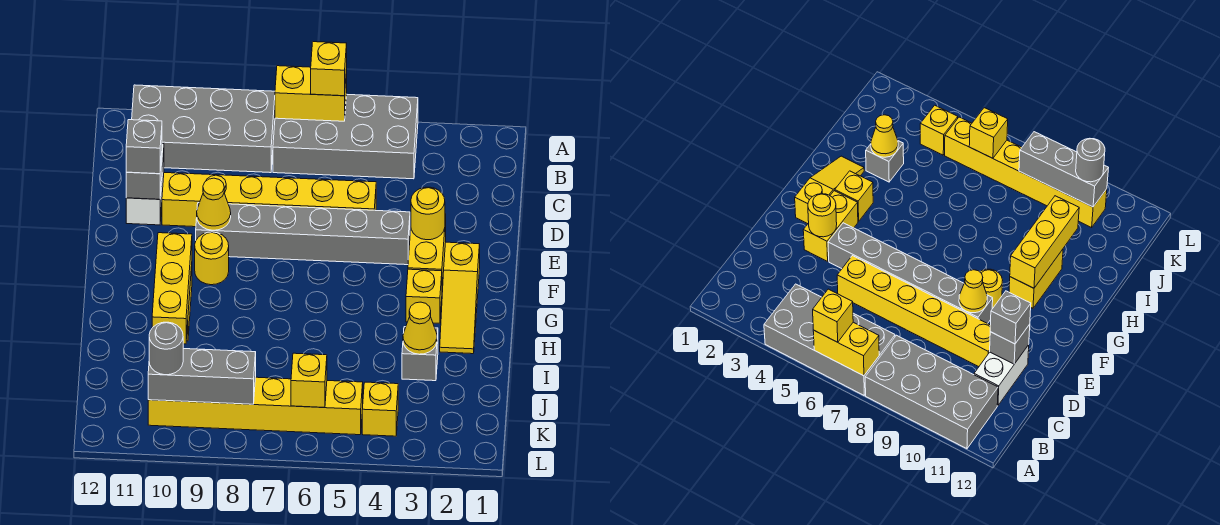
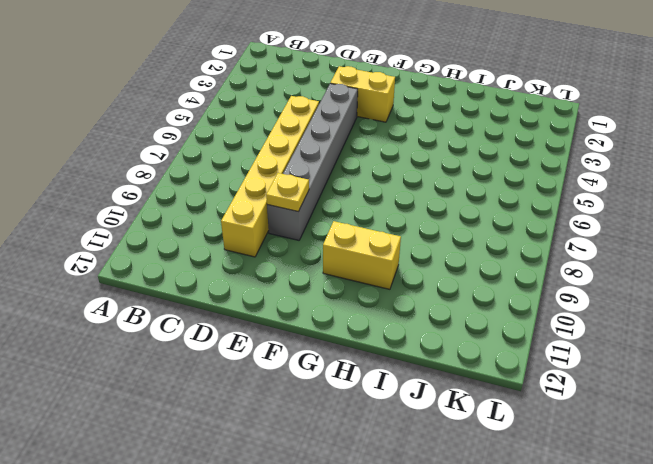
yellow plate E9 level 2 -> yellow cone E9 level 2
none -> grey brick A4:B7 level 1
none -> grey brick A8:B11 level 1
none -> white brick C11:D11 level 1

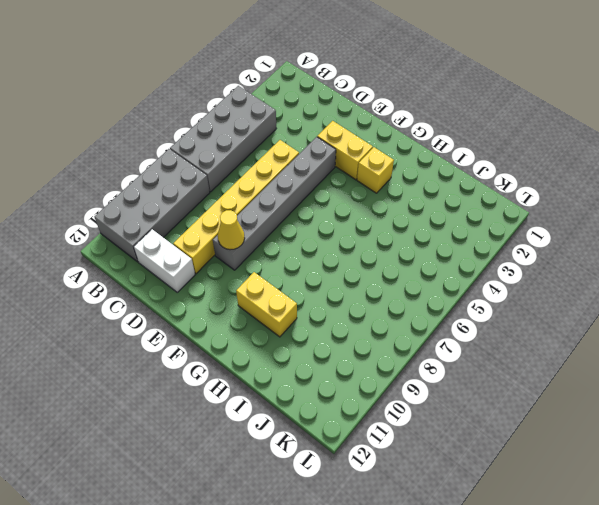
none -> yellow slope F2:H2 level 1 top F
none -> yellow round brick F9 level 1
none -> grey brick I3 level 1

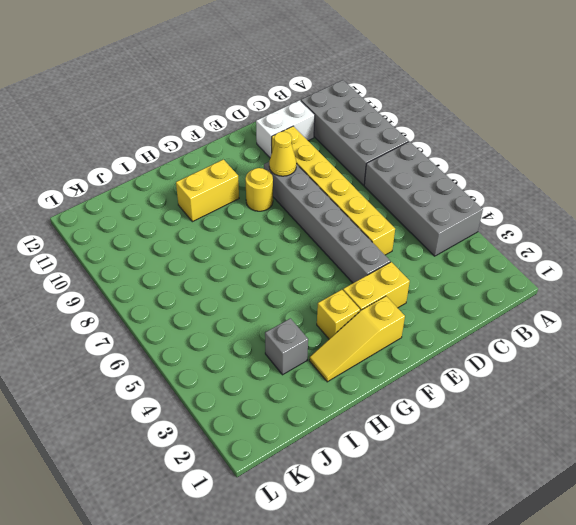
none -> yellow brick K4 level 1
none -> yellow brick K5:K10 level 1
none -> yellow brick A6:A7 level 2

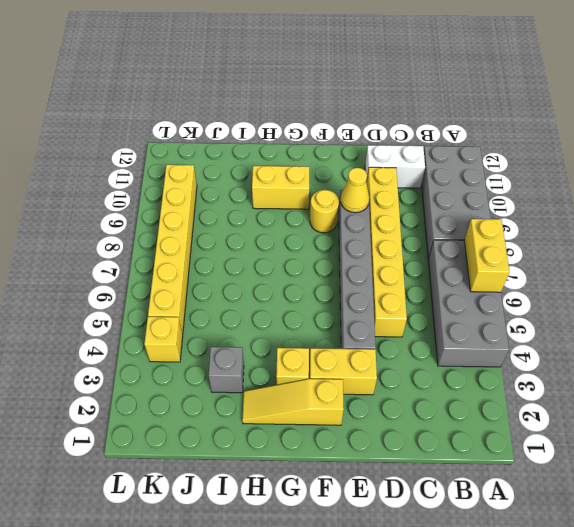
none -> grey brick D11 level 2
none -> yellow round brick E3 level 2
none -> yellow brick G10:I10 level 2

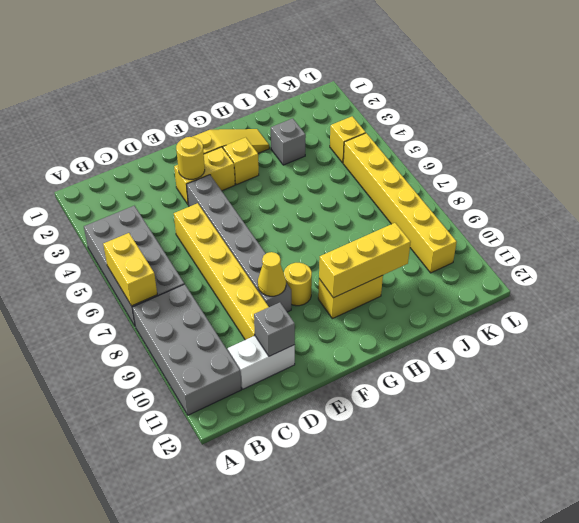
none -> yellow cone I3 level 2
none -> yellow brick K6 level 2
none -> grey brick K8:K10 level 2

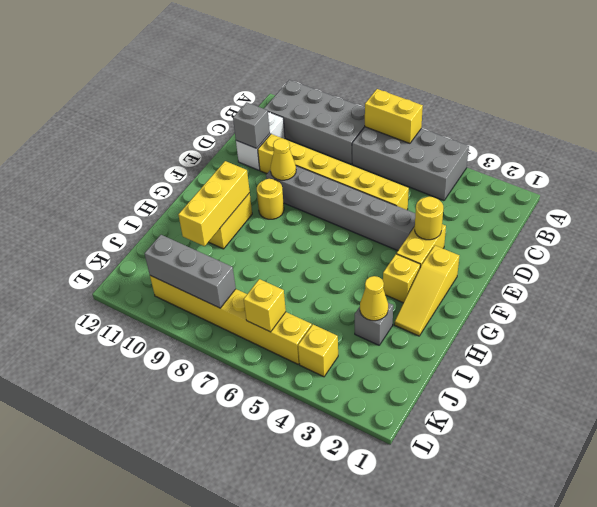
none -> yellow brick A6 level 3
none -> grey brick D11 level 3
none -> grey round brick K10 level 3

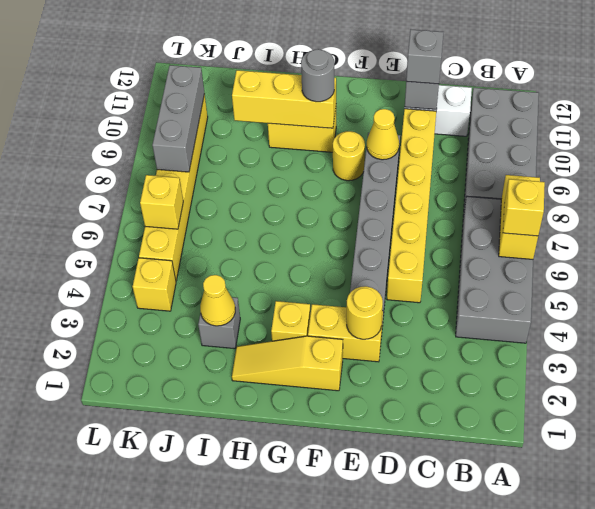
grey round brick G10 level 3 -> grey round brick K10 level 3

